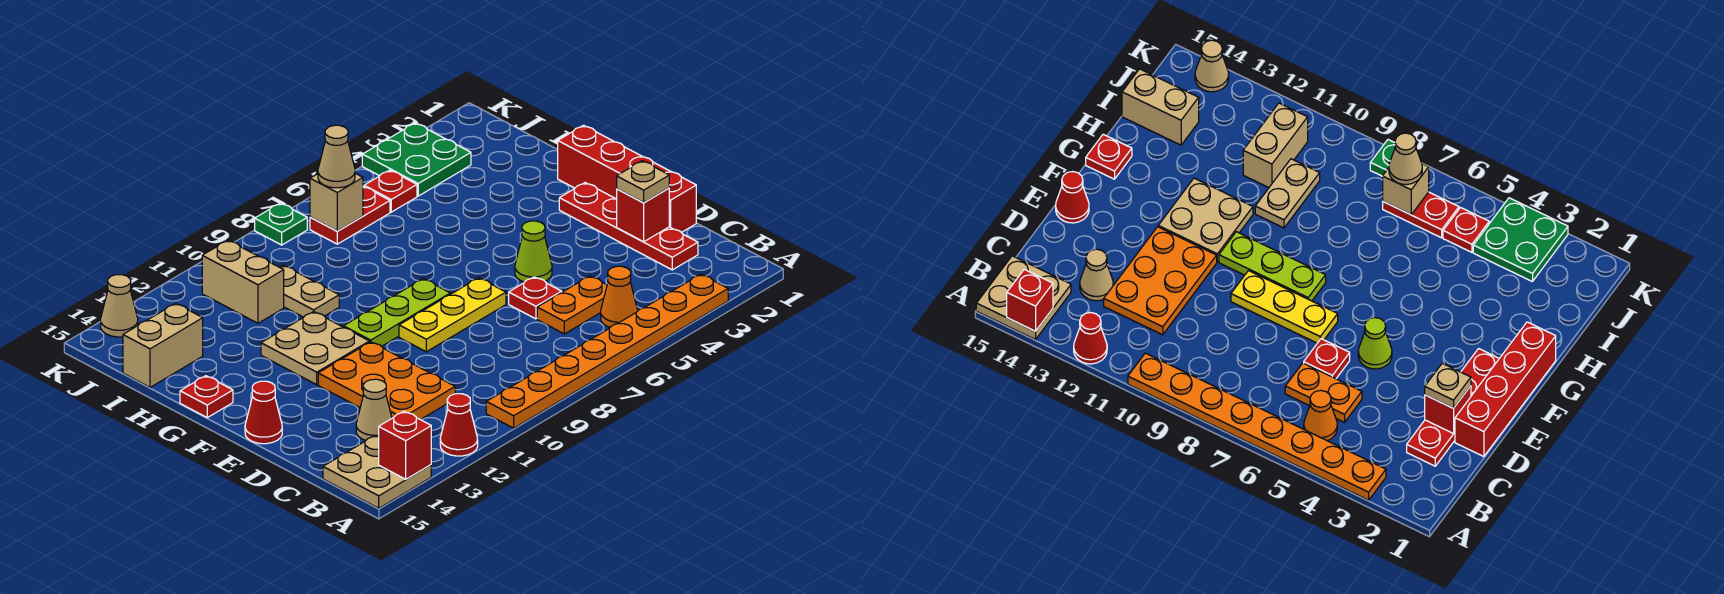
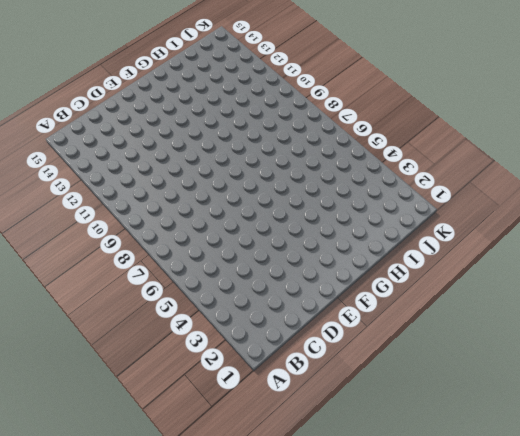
none -> orange plate A3:A10 level 1
none -> red cone A12 level 1
none -> tan plate A14:B15 level 1

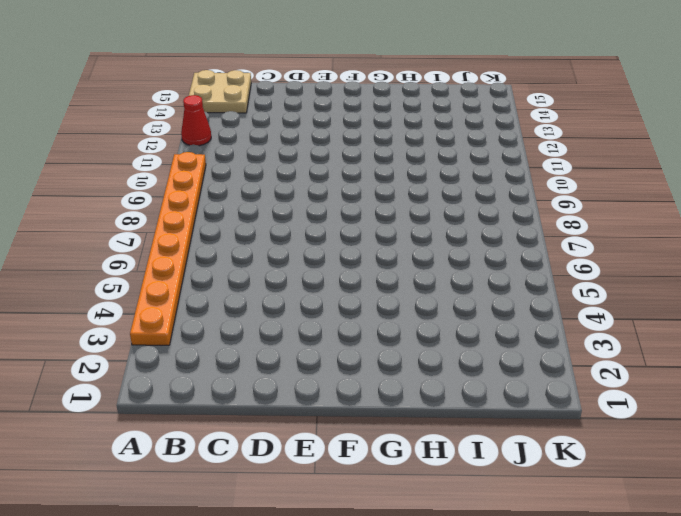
none -> orange cone B5 level 1
none -> red plate C2:F2 level 1
none -> orange plate C5:C6 level 1

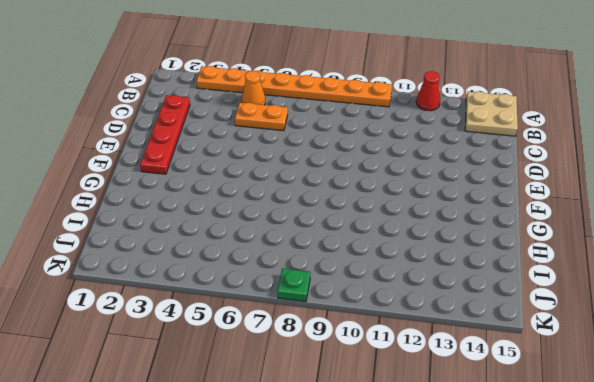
none -> orange plate C11:E12 level 1
none -> tan cone C13 level 1
none -> red brick D1:G1 level 1

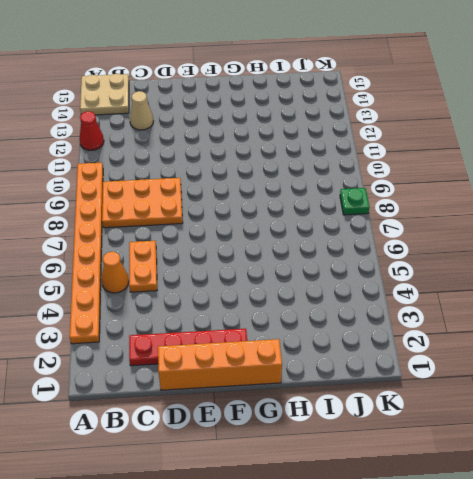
orange plate B8:D9 level 1 -> orange plate C11:E12 level 1
orange brick D1:G1 level 1 -> red brick D1:G1 level 1
none -> red plate D6 level 1
none -> lime cone E5 level 1
none -> yellow plate E7:E9 level 1

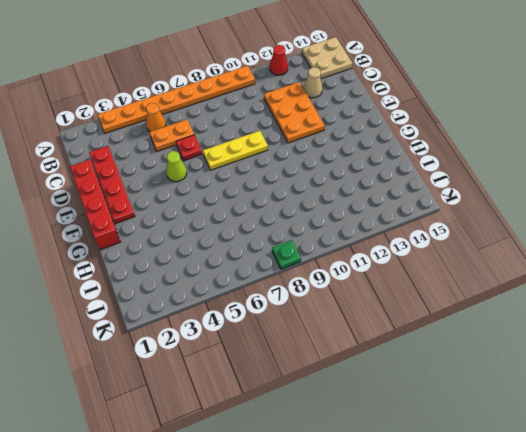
none -> red cone E15 level 1
none -> lime plate F8:F10 level 1
none -> tan plate F11:G12 level 1

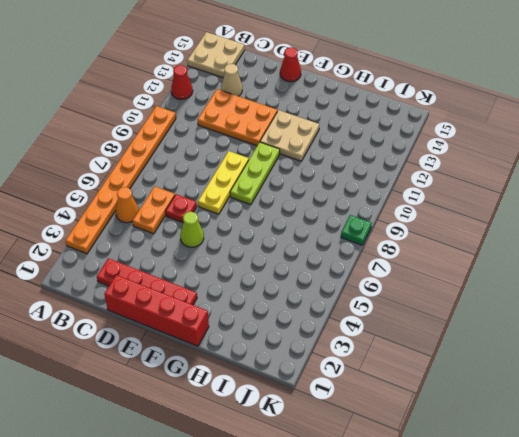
none -> red plate G15 level 1
none -> tan plate H10:I10 level 1
none -> tan brick I11:J11 level 1

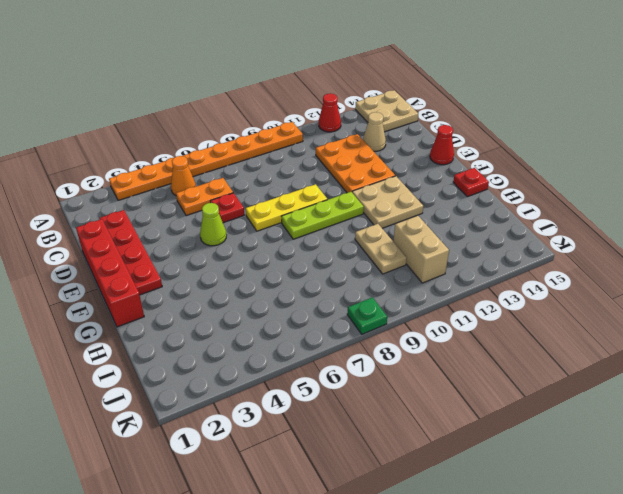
none -> tan brick I14:I15 level 1
none -> green plate J3:K4 level 1
none -> red plate J5 level 1

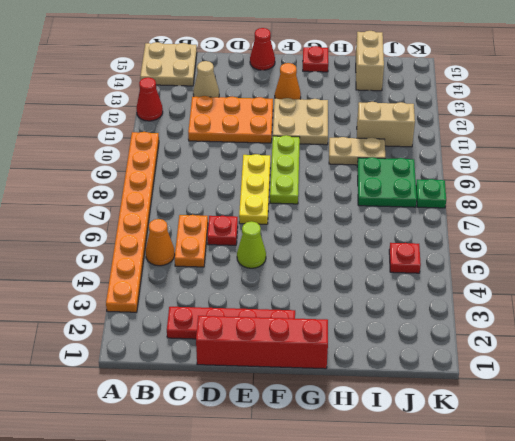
orange cone F13 level 1 -> none
green plate I8:J9 level 1 -> green plate J3:K4 level 1
none -> red plate J6:J7 level 1
none -> tan cone K14 level 1
none -> red brick A14 level 2

